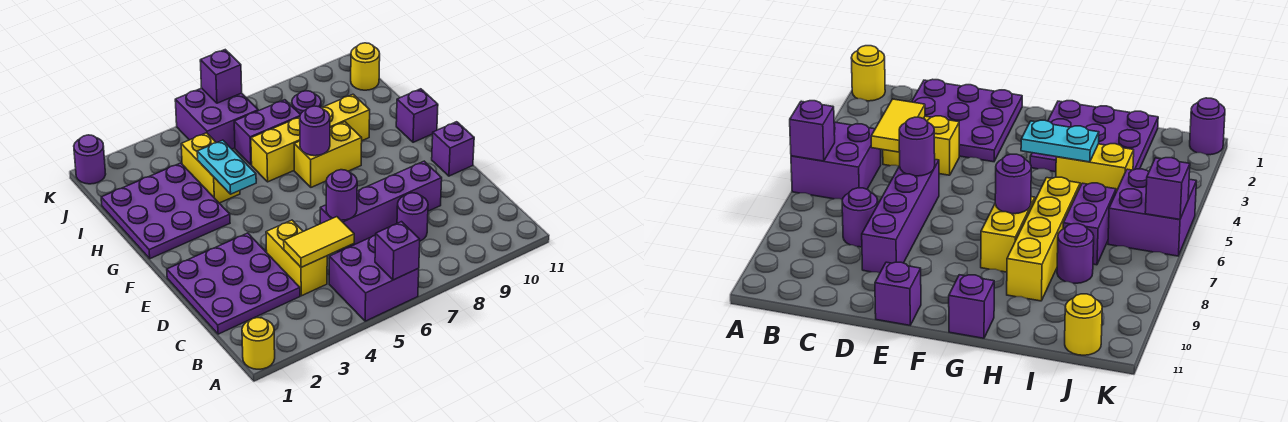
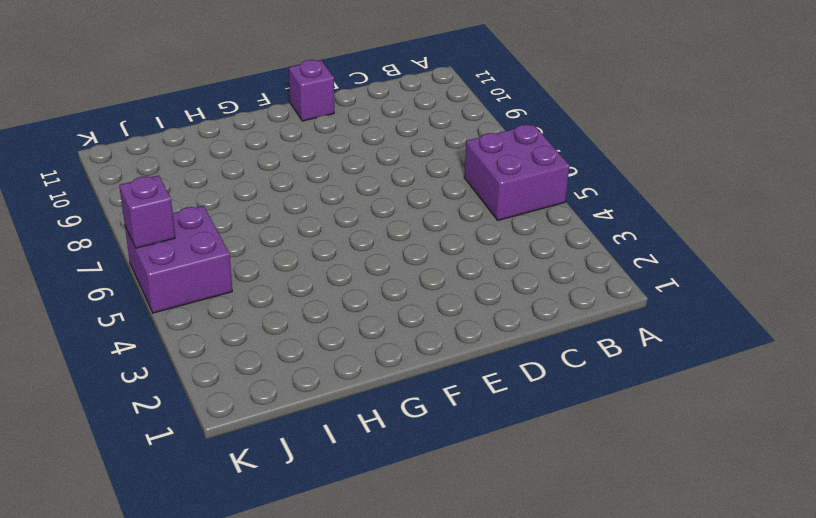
none -> yellow round brick A1 level 1
none -> purple plate C1:E3 level 1
none -> yellow brick C4:D4 level 1

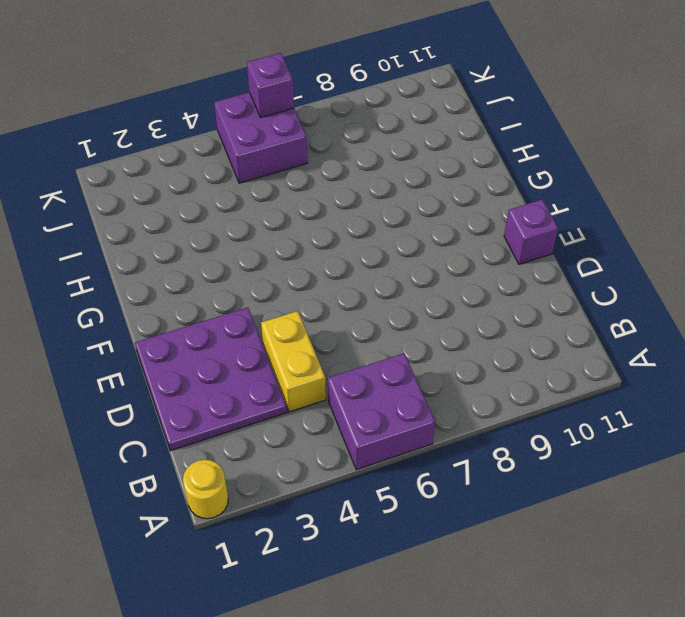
none -> purple round brick C8 level 1
none -> purple brick D6:D9 level 1
none -> purple plate G1:I3 level 1

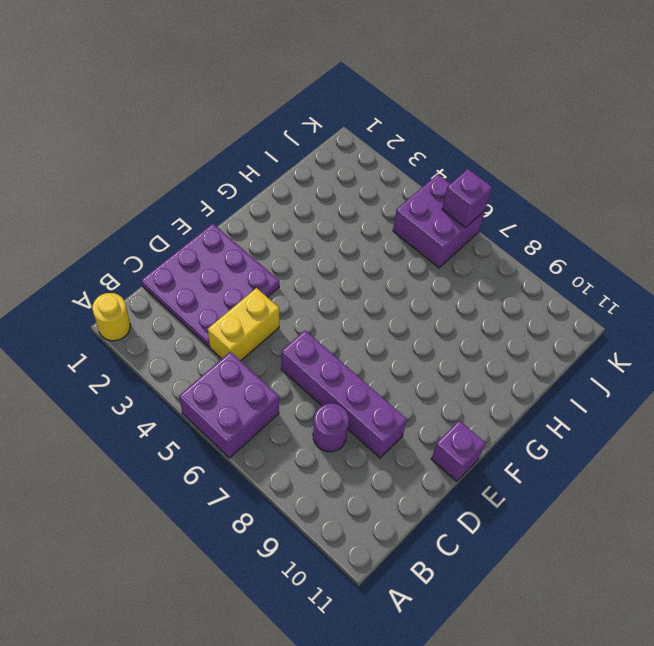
none -> purple plate G1:I3 level 1
none -> yellow brick G7:G8 level 1
none -> purple brick G11 level 1

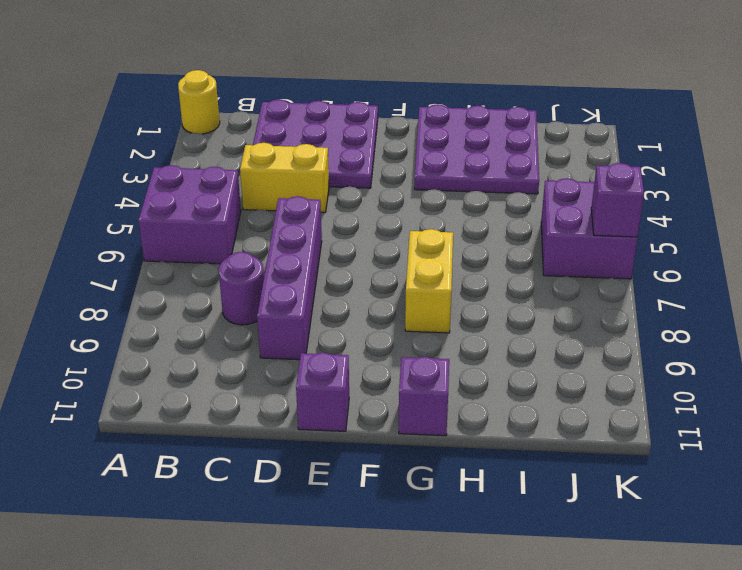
none -> yellow brick H4:I4 level 1
none -> yellow brick H6:H9 level 1
none -> purple brick I6:I7 level 1

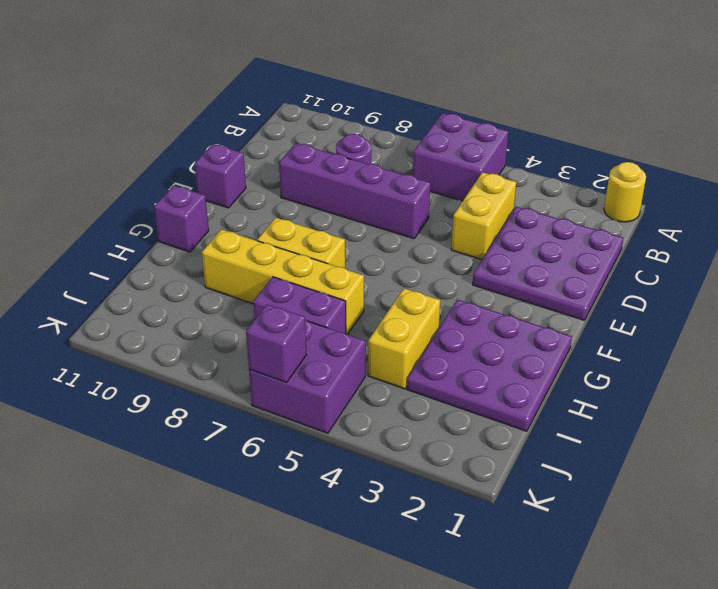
none -> purple round brick I8 level 1
none -> yellow round brick J11 level 1
none -> purple round brick K1 level 1

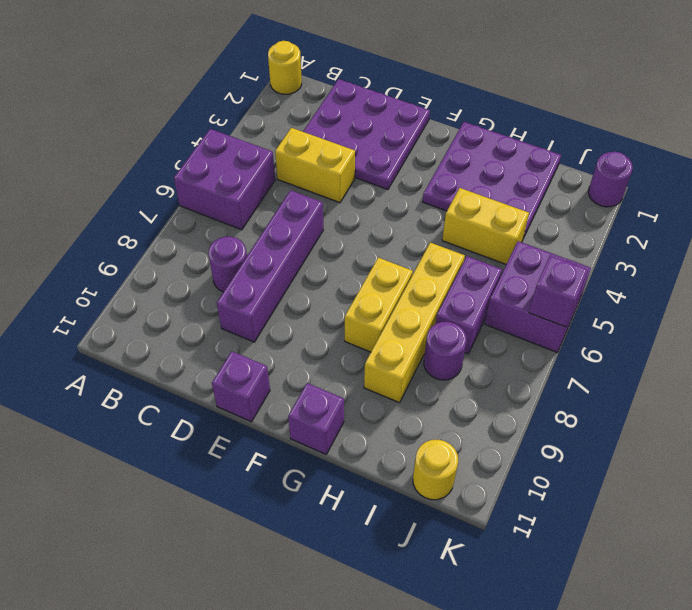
none -> purple brick A6 level 2
none -> yellow tile C4:C5 level 2
none -> purple round brick D6 level 2

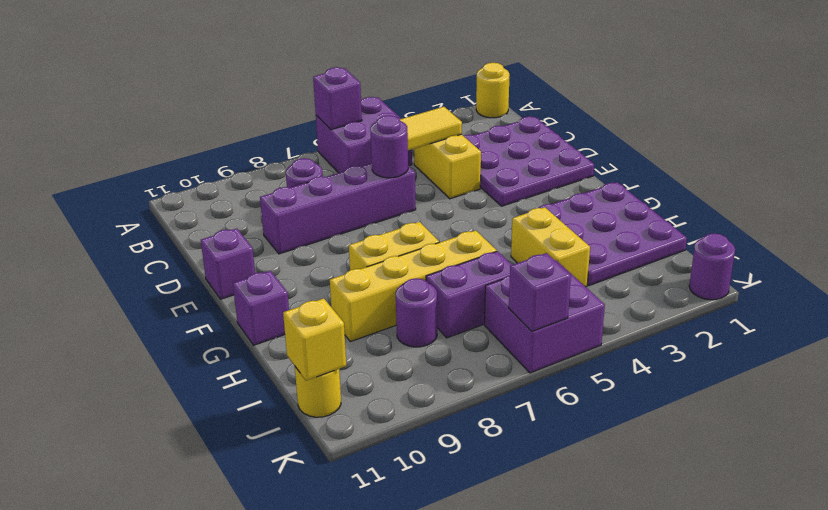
yellow brick J11 level 2 -> none
none -> cyan plate G4:H4 level 2
none -> purple round brick G7 level 2

